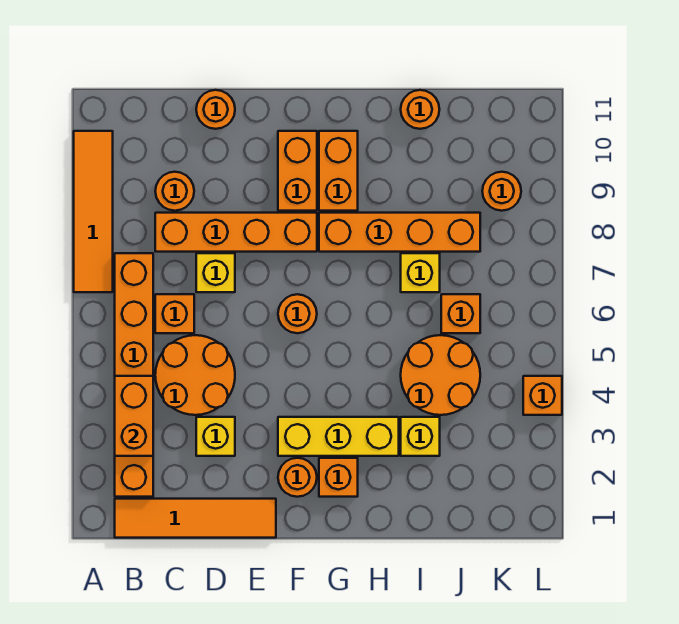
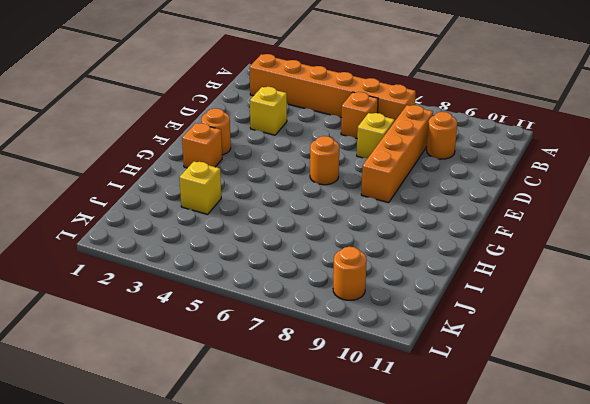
none -> orange tile A7:A10 level 1
none -> orange tile B1:E1 level 1
none -> orange round brick C4:D5 level 1

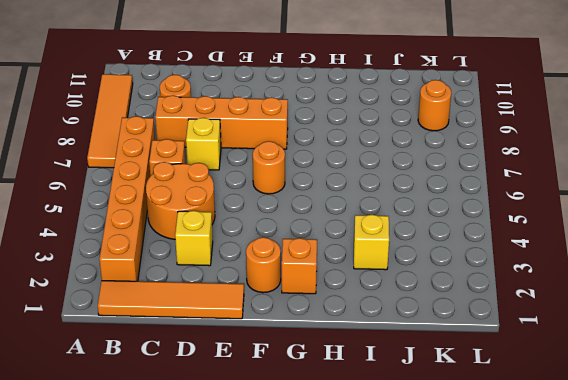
none -> orange round brick D11 level 1
none -> yellow brick F3:H3 level 1
none -> orange brick F9:F10 level 1

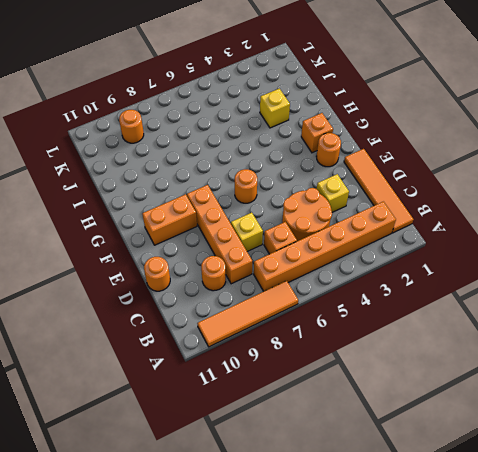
none -> yellow brick F3:H3 level 1
none -> orange brick G8:J8 level 1
none -> orange brick G9:G10 level 1

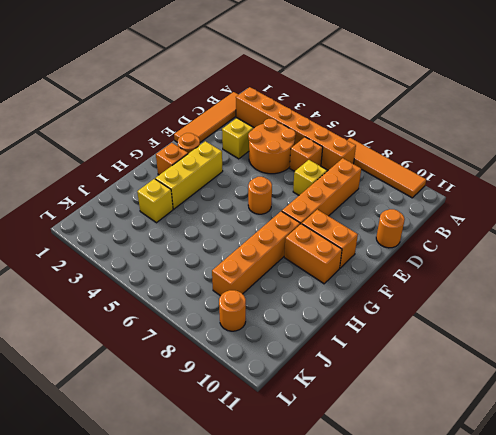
none -> orange round brick C9 level 1
none -> orange round brick I4:J5 level 1
none -> yellow brick I7 level 1

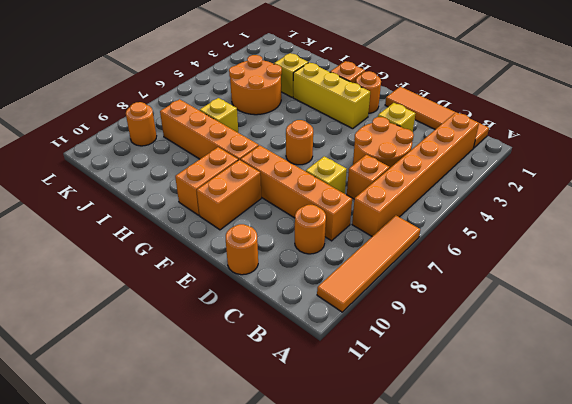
none -> orange round brick I11 level 1
none -> orange brick J6 level 1
none -> orange brick L4 level 1

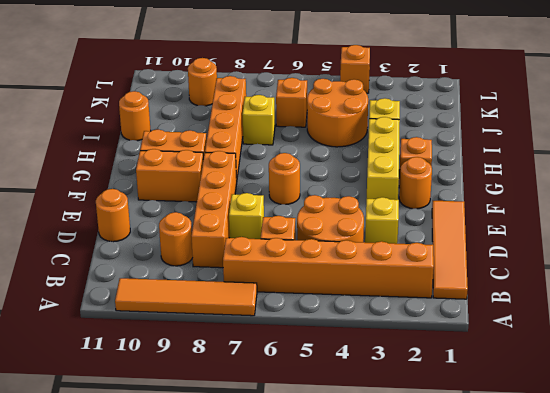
none -> orange brick B3:B4 level 2

